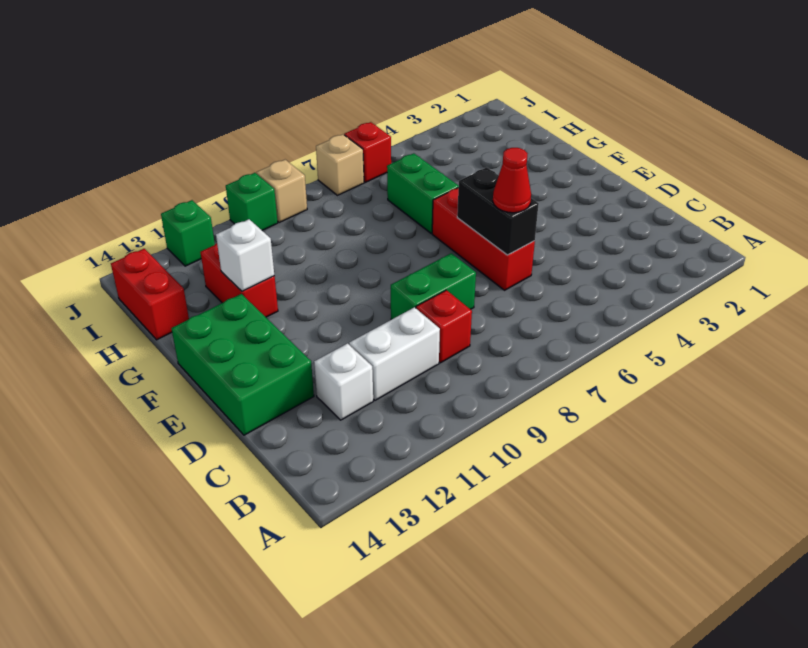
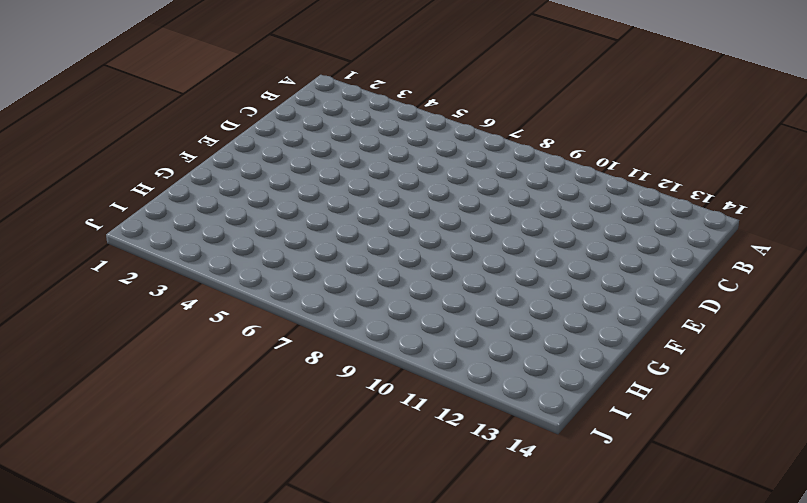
none -> red brick C9 level 1
none -> white brick C10:C11 level 1
none -> white brick C12 level 1

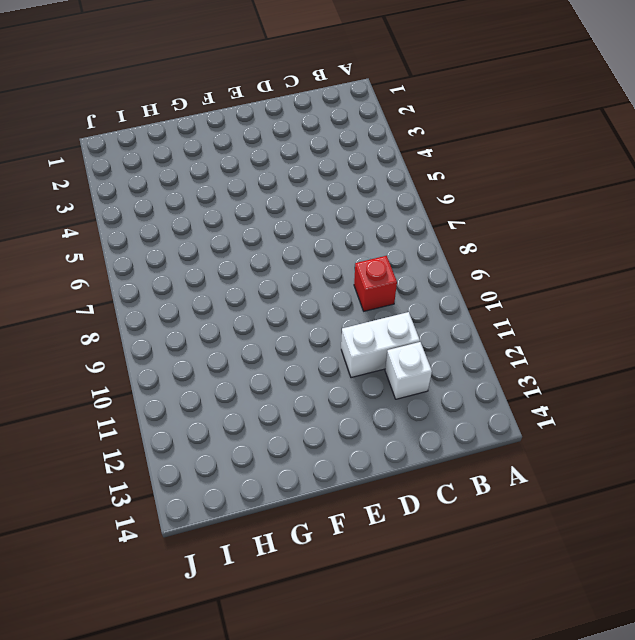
white brick C11:D11 level 1 -> white brick C10:C11 level 1
none -> red brick D6:F6 level 1
none -> green brick D8:D9 level 1
none -> green brick D13:F14 level 1

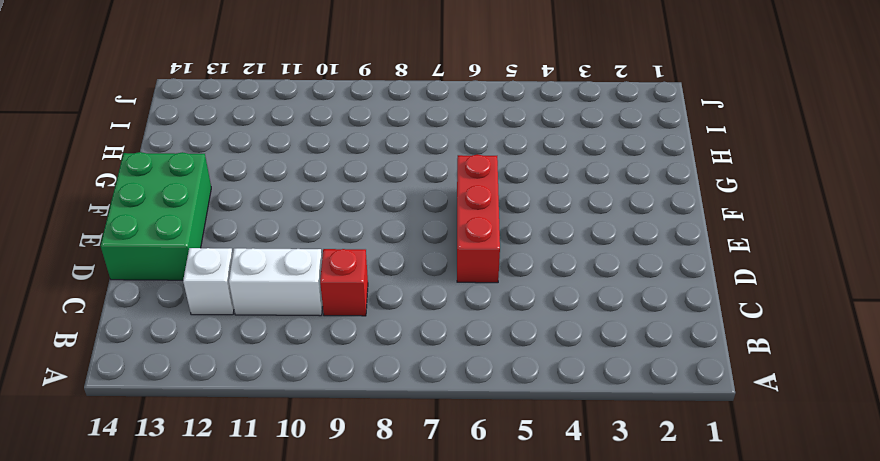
none -> green brick D8:D9 level 1
none -> green brick G6:H6 level 1
none -> red brick G12:H12 level 1

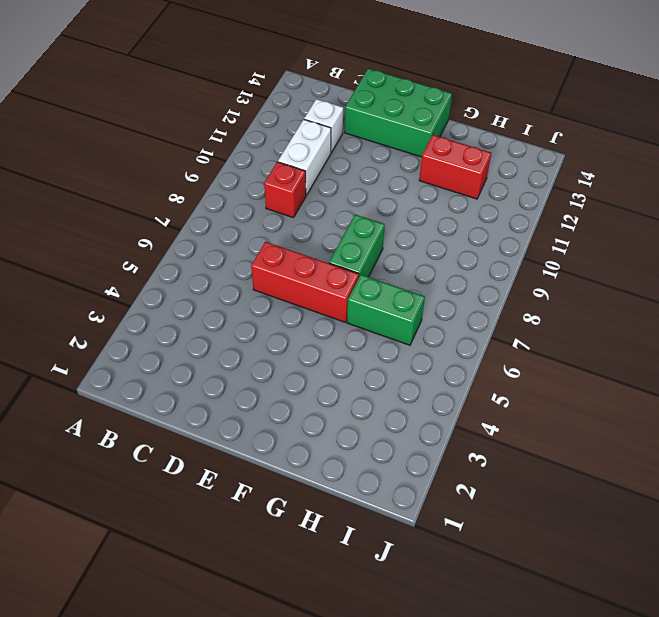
green brick F7:F8 level 1 -> green brick D8:D9 level 1
none -> red brick H14:I14 level 1
none -> red brick J6 level 1
none -> tan brick J7 level 1

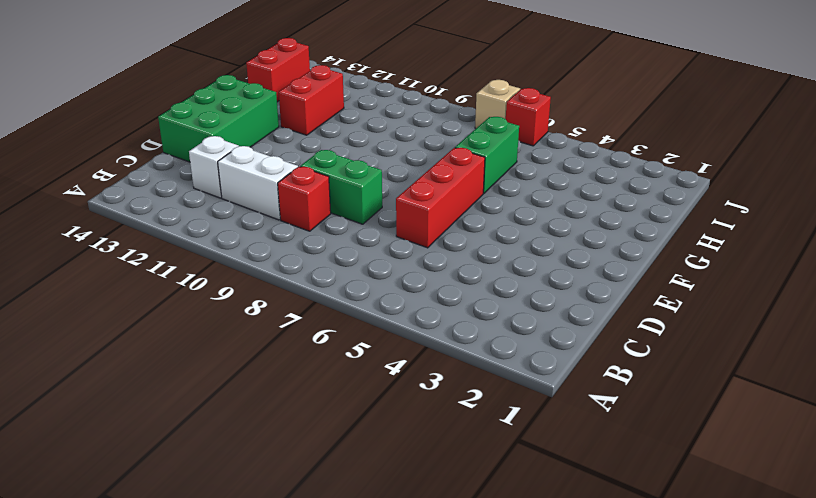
none -> tan brick J9 level 1
none -> green brick J10 level 1
none -> green brick J12 level 1

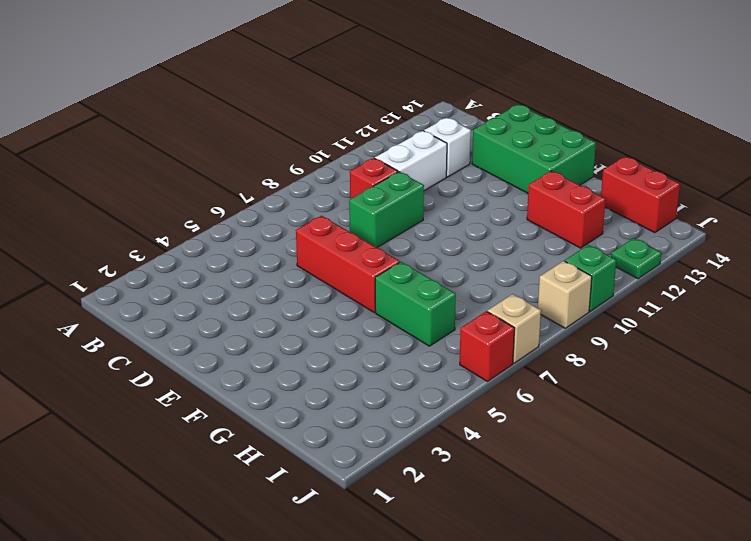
green plate J12 level 1 -> green brick J12 level 1
none -> black brick D6:E6 level 2
none -> white brick G12 level 2
none -> red cone D6 level 3

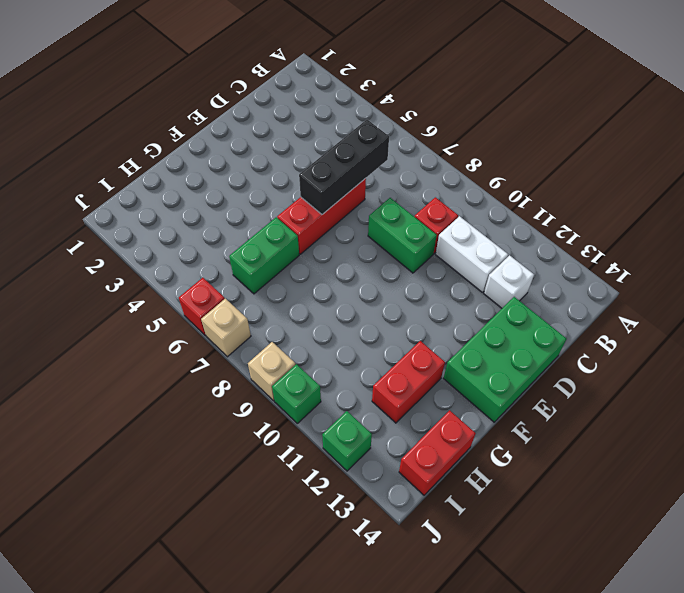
black brick C6:E6 level 2 -> black brick D6:E6 level 2
none -> white brick G12 level 2
none -> red cone D6 level 3

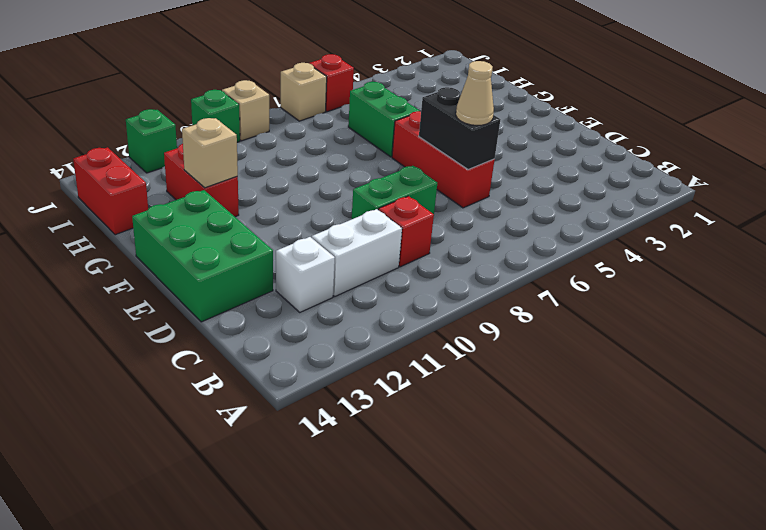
tan cone D6 level 3 -> red cone D6 level 3
tan brick G12 level 2 -> white brick G12 level 2

